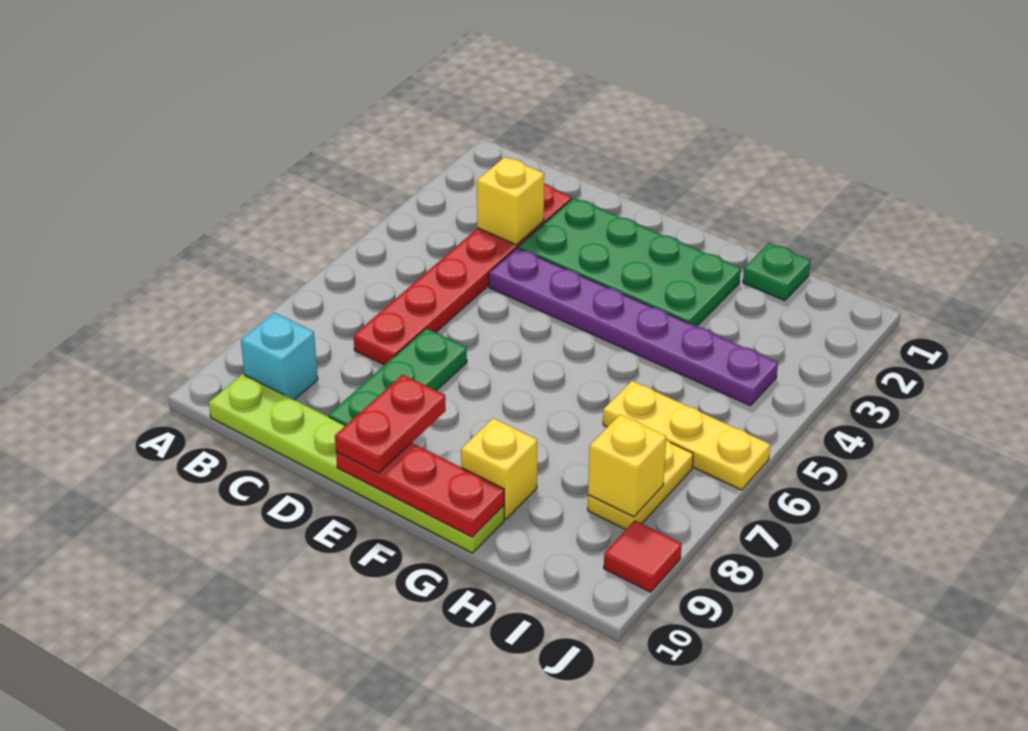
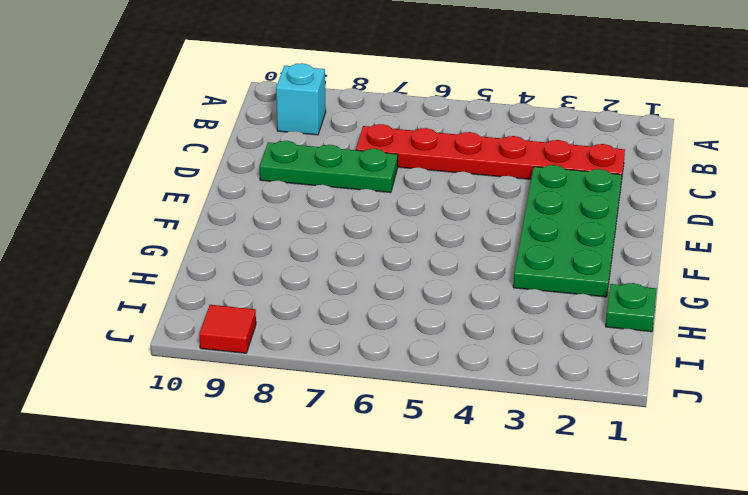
none -> lime plate B10:G10 level 1
none -> purple plate D4:I4 level 1
none -> yellow brick G9 level 1

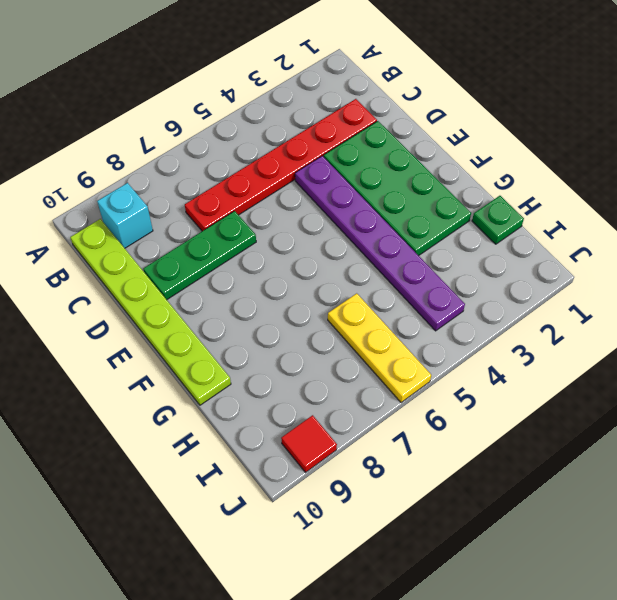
none -> yellow brick G9 level 1
none -> yellow plate I7:I8 level 1
none -> yellow brick C3 level 2

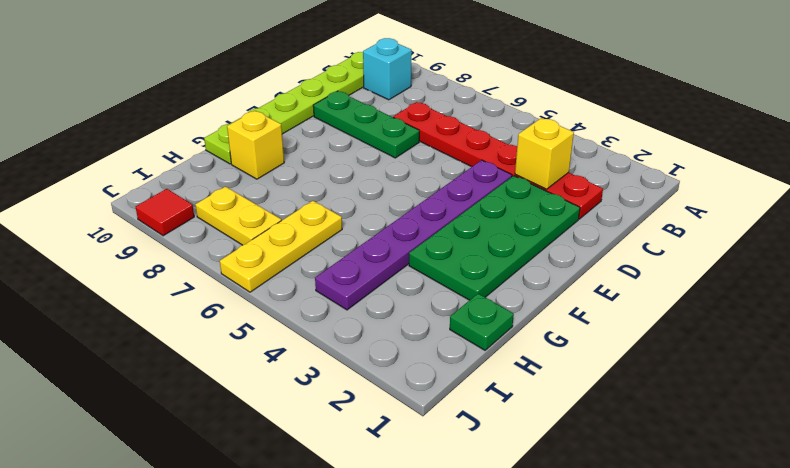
none -> red plate E10:G10 level 2
none -> yellow brick I8 level 2
none -> red plate E9:E10 level 3

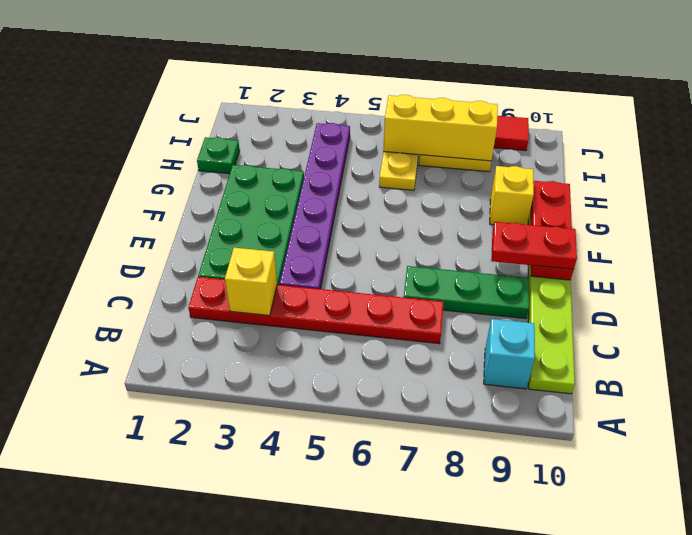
yellow brick I6:I8 level 2 -> yellow brick I8 level 2

